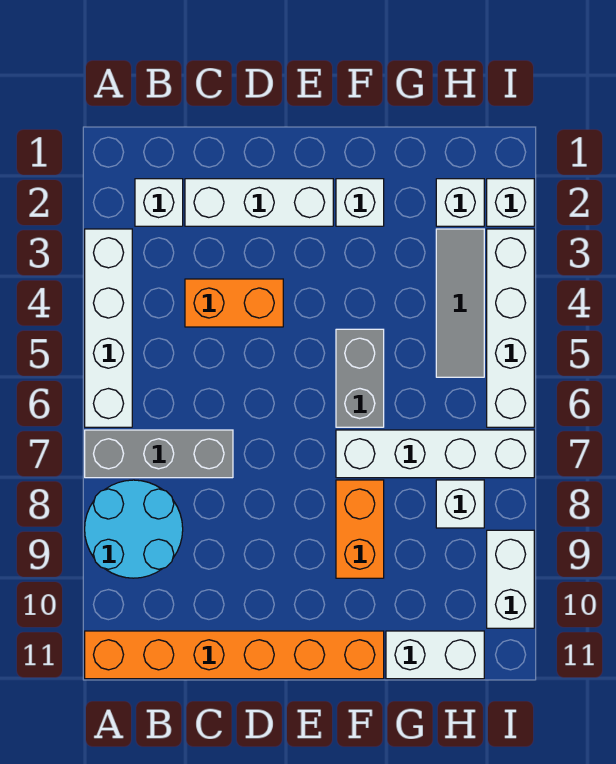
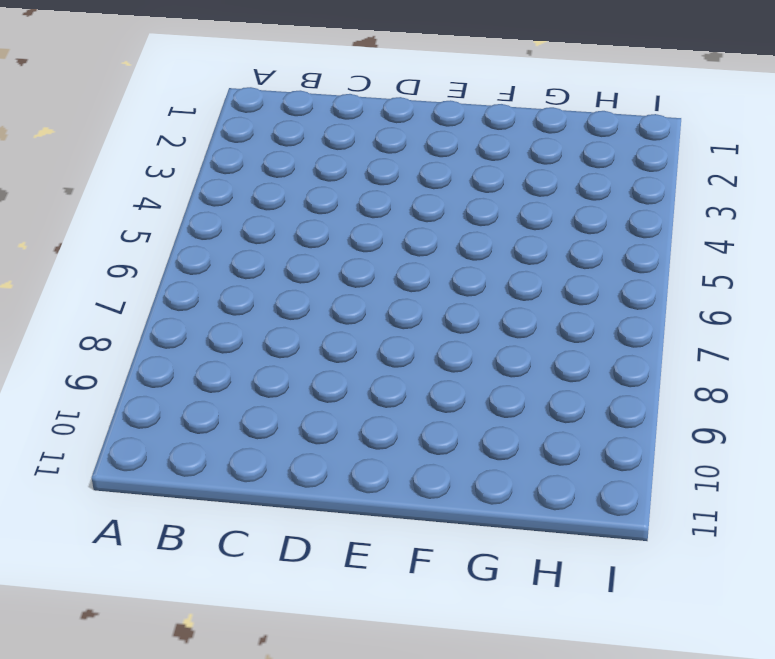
none -> white brick A3:A6 level 1
none -> grey brick A7:C7 level 1
none -> cyan round brick A8:B9 level 1

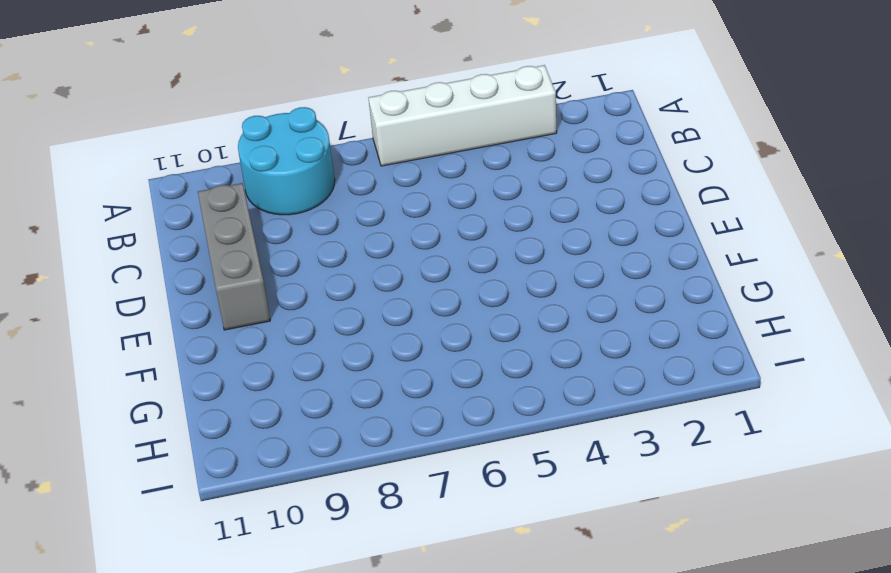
grey brick C10:E10 level 1 -> grey brick A7:C7 level 1
none -> orange brick A11:F11 level 1
none -> white brick B2 level 1
none -> white brick C2:E2 level 1

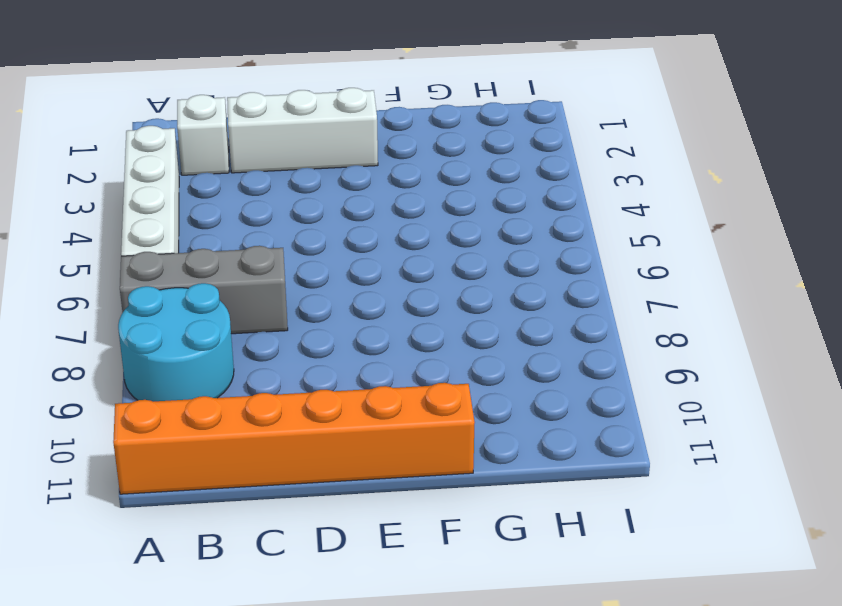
none -> orange brick C4:D4 level 1
none -> white brick F2 level 1
none -> grey brick F5:F6 level 1

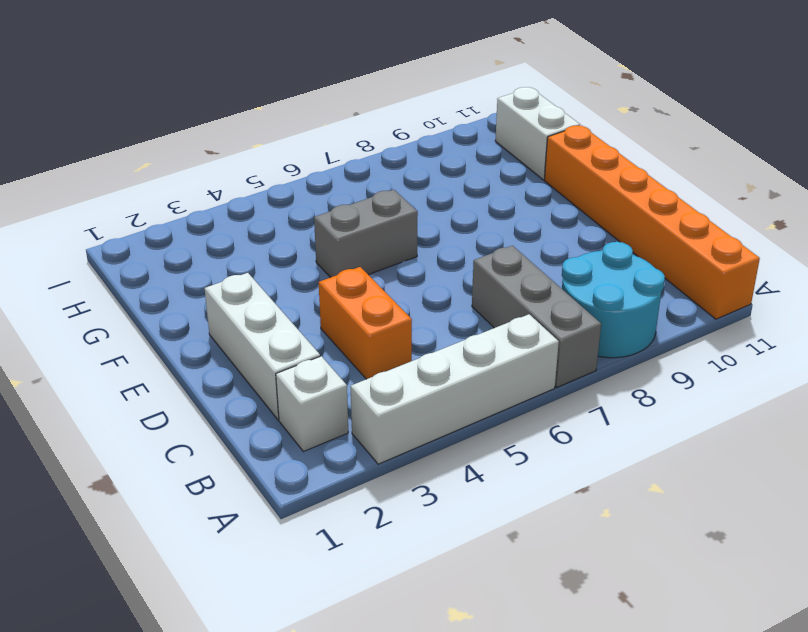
none -> white brick F2 level 1
none -> white brick F7:I7 level 1
none -> orange brick F8:F9 level 1

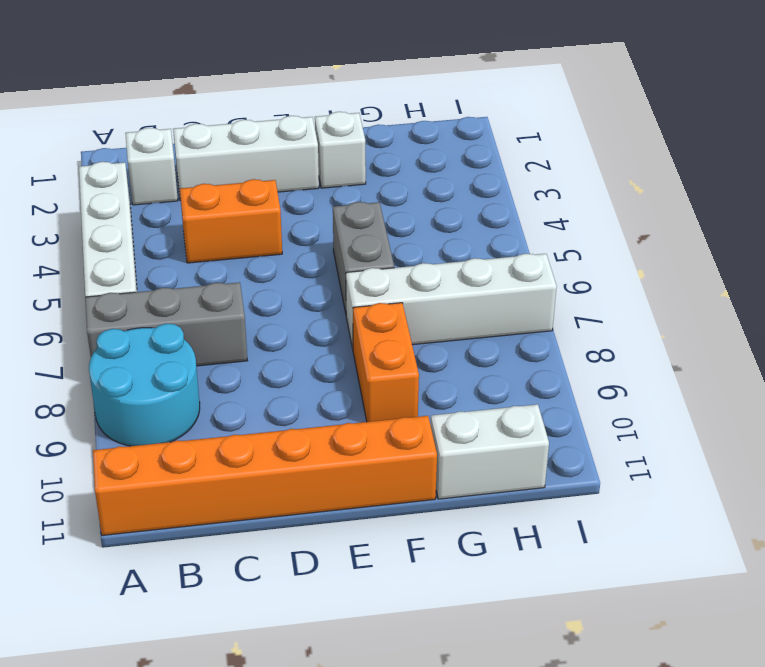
none -> white brick H2 level 1
none -> grey tile H3:H5 level 1
none -> white brick H8 level 1

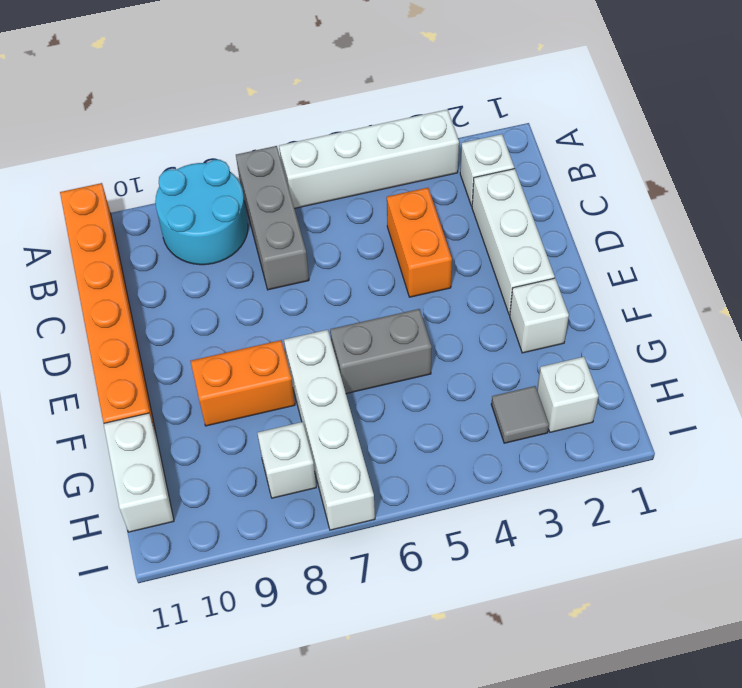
grey tile H3 level 1 -> grey tile H3:H5 level 1
none -> white brick I2 level 1
none -> white brick I3:I6 level 1
none -> white brick I9:I10 level 1

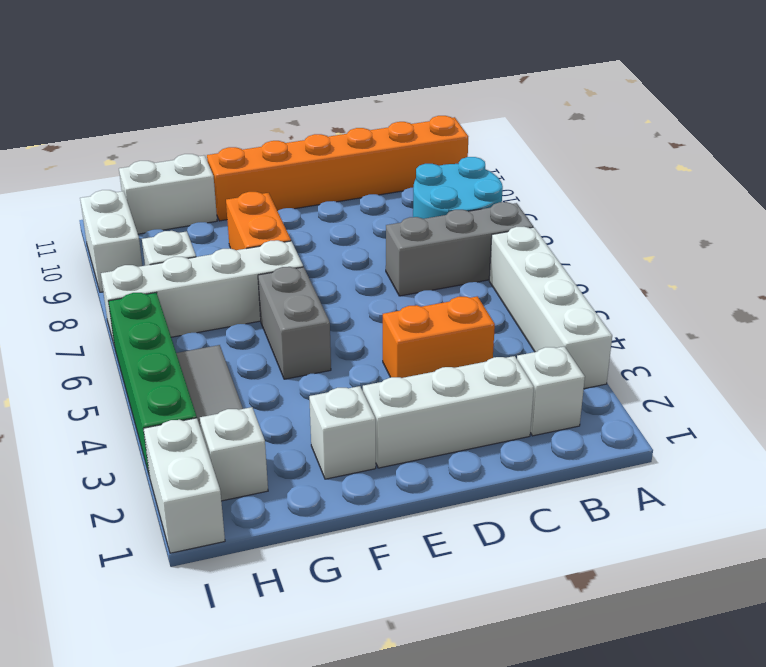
white brick I1:I2 level 1 -> white brick I2 level 1
green brick I3:I6 level 1 -> white brick I3:I6 level 1

